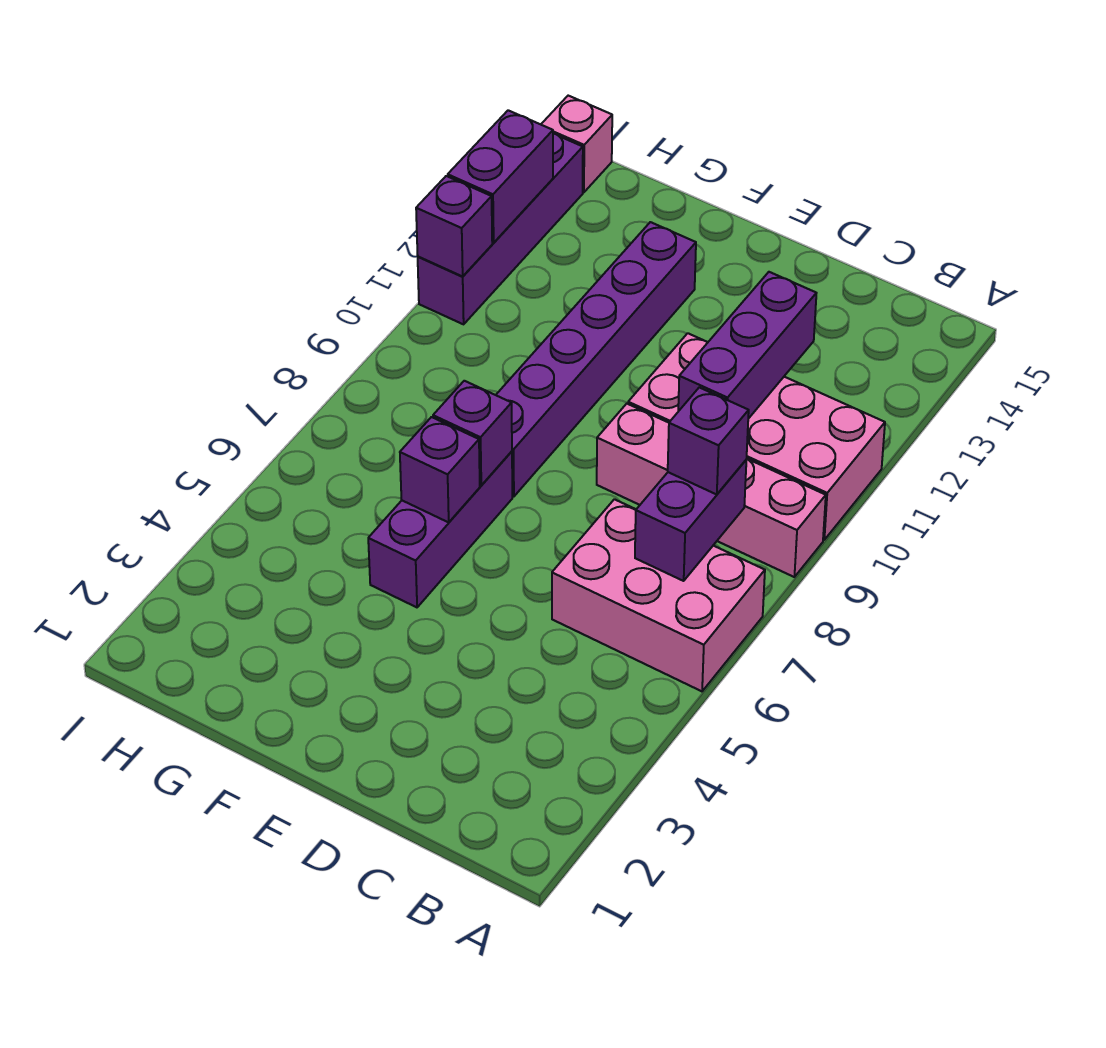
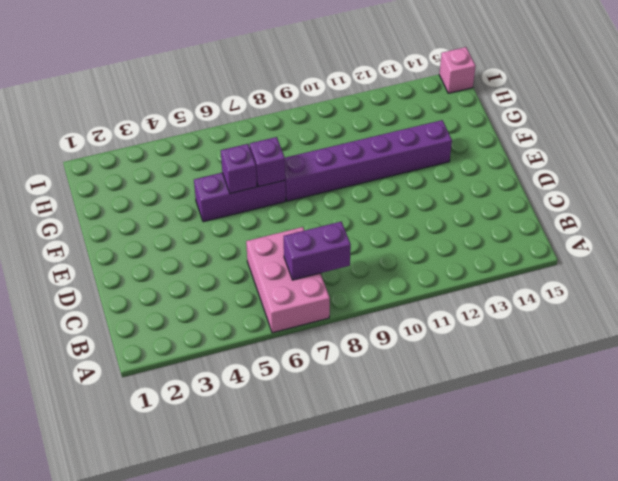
none -> pink brick A9:D9 level 1
none -> pink brick A10:D11 level 1
none -> purple brick I11:I14 level 1

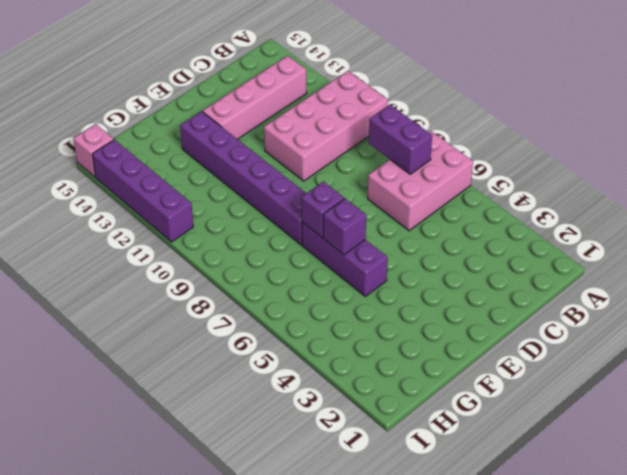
pink brick B13:E13 level 1 -> pink brick A9:D9 level 1
none -> purple brick C10:C12 level 2
none -> purple brick I11 level 2
none -> purple brick I12:I13 level 2

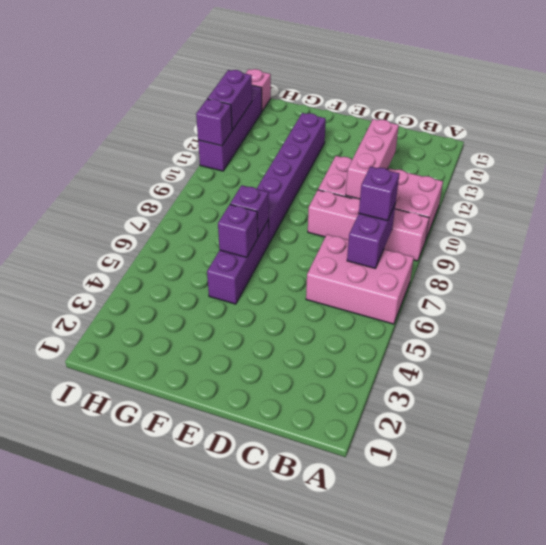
pink brick C10:C12 level 2 -> purple brick C10:C12 level 2

